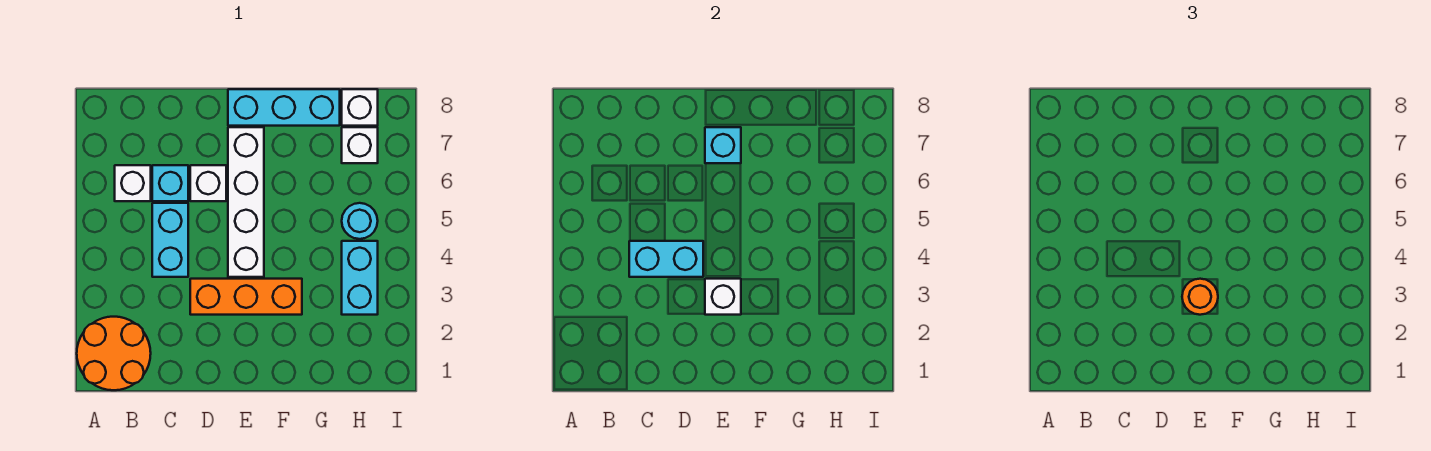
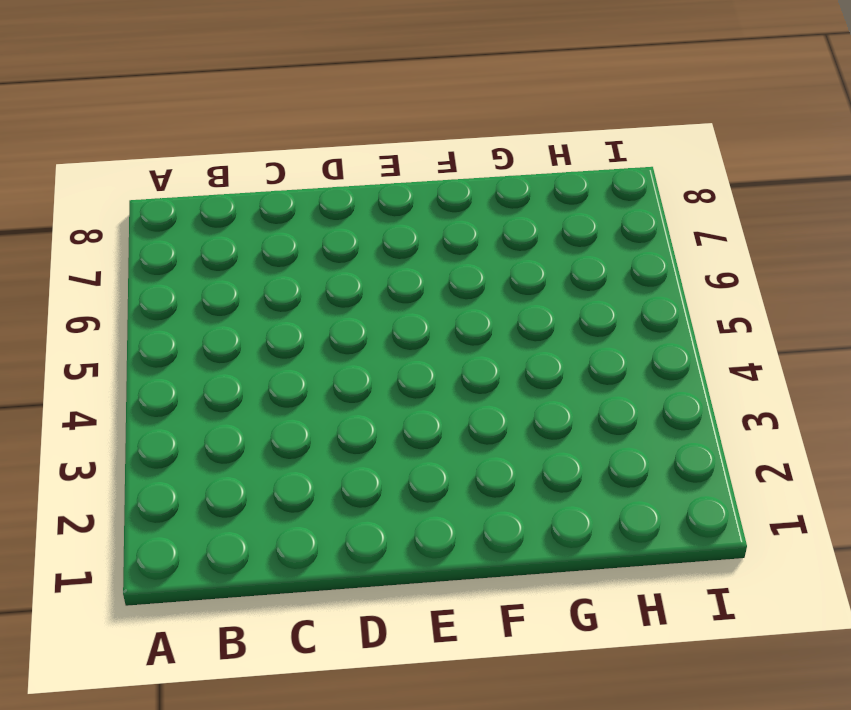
none -> orange round brick A1:B2 level 1
none -> white brick B6 level 1
none -> cyan brick C4:C5 level 1

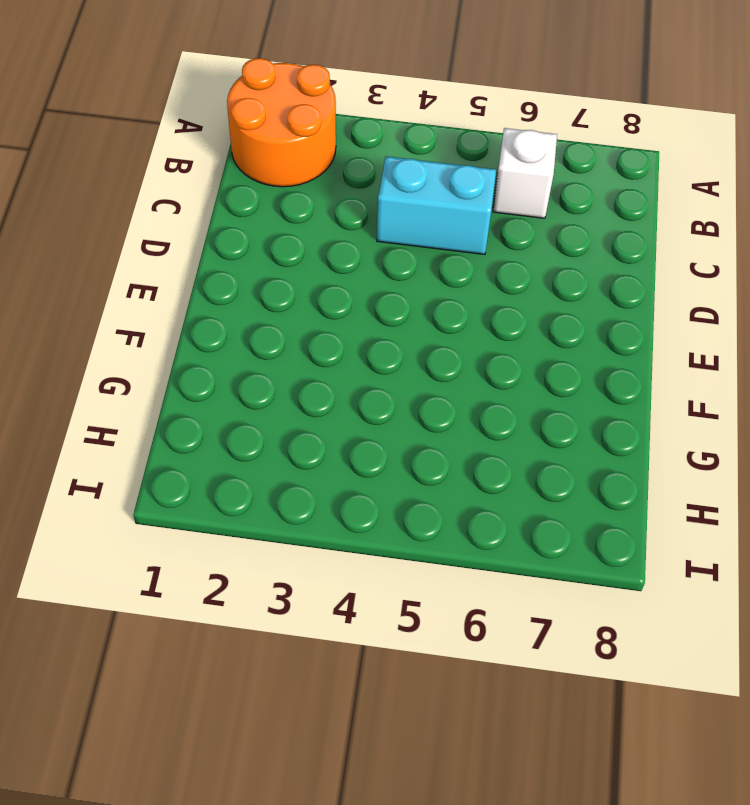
none -> cyan brick C6 level 1
none -> orange brick D3:F3 level 1
none -> white brick D6 level 1

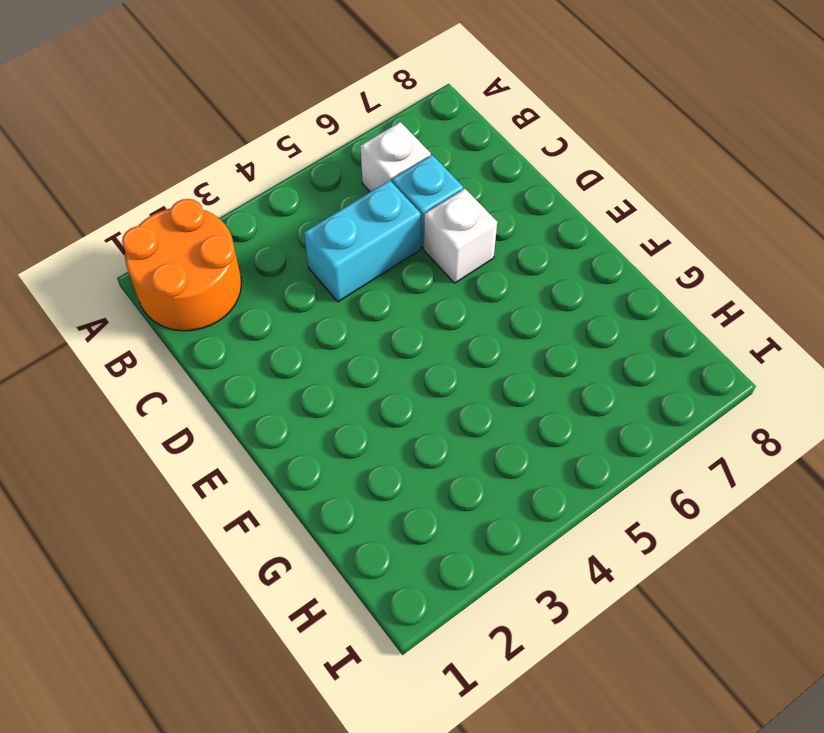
none -> orange brick D3:F3 level 1
none -> white brick E4:E7 level 1
none -> cyan brick E8:G8 level 1

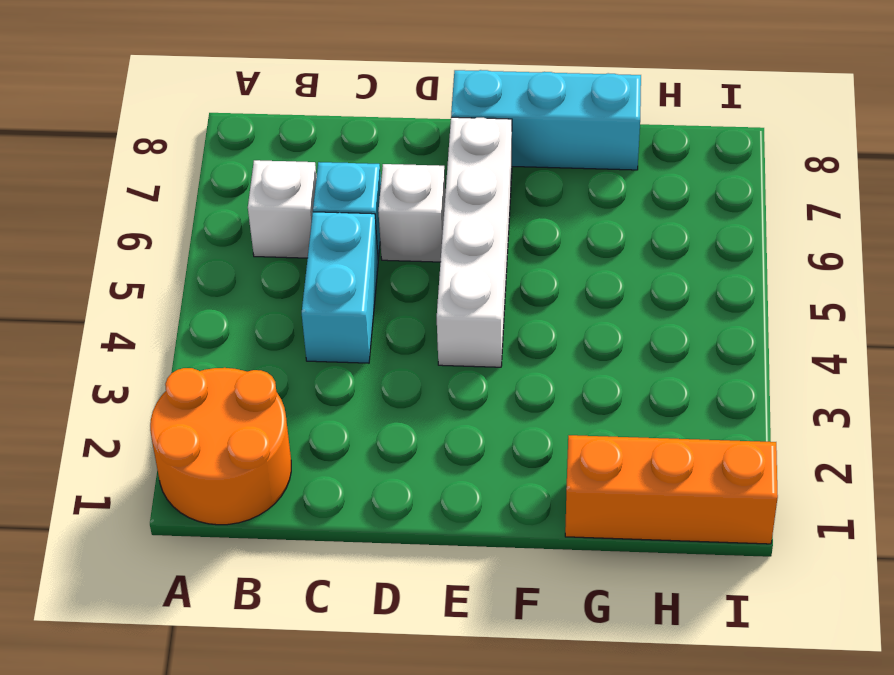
orange brick G1:I1 level 1 -> orange brick D3:F3 level 1
none -> cyan brick H3:H4 level 1
none -> cyan round brick H5 level 1
none -> white brick H7 level 1

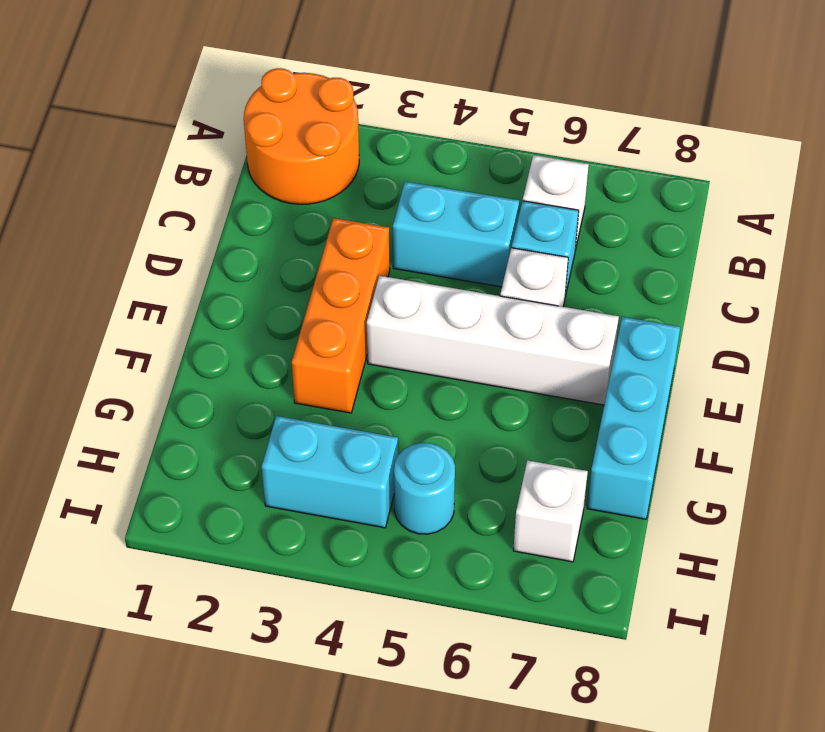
none -> white brick H8 level 1
none -> cyan brick C4:D4 level 2
none -> white brick E3 level 2

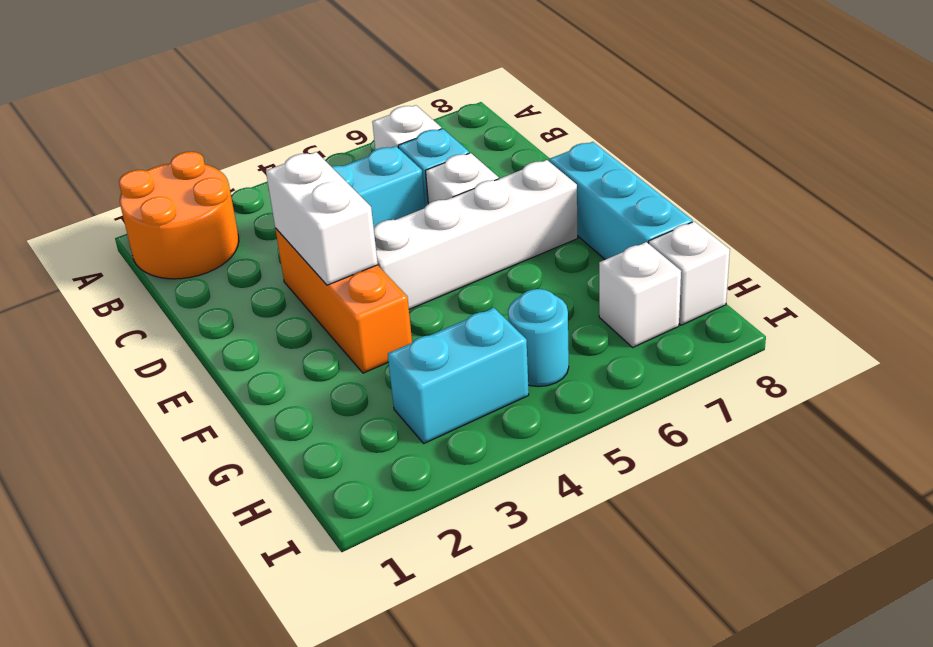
white brick D3:E3 level 2 -> white brick E3 level 2
none -> cyan brick C4:D4 level 2
none -> cyan brick E7 level 2
none -> orange round brick E3 level 3

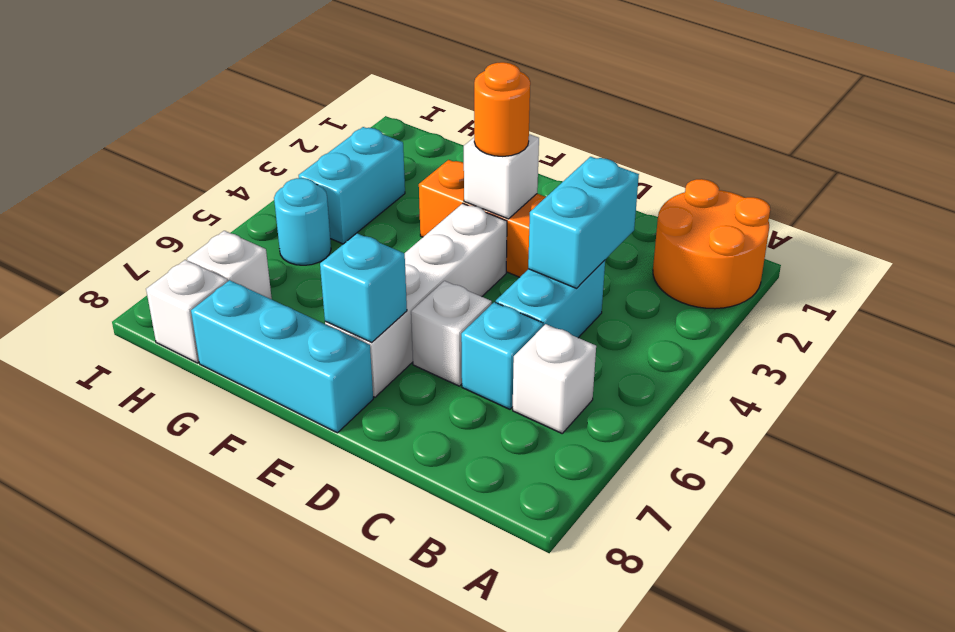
cyan brick C3:C4 level 2 -> cyan brick C4:D4 level 2

